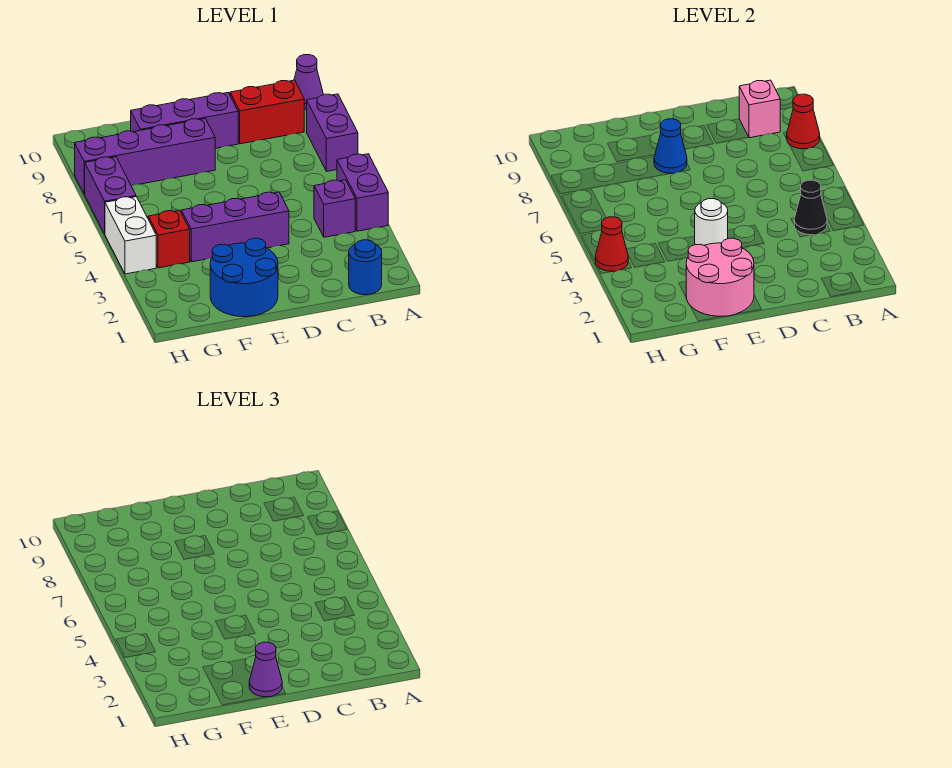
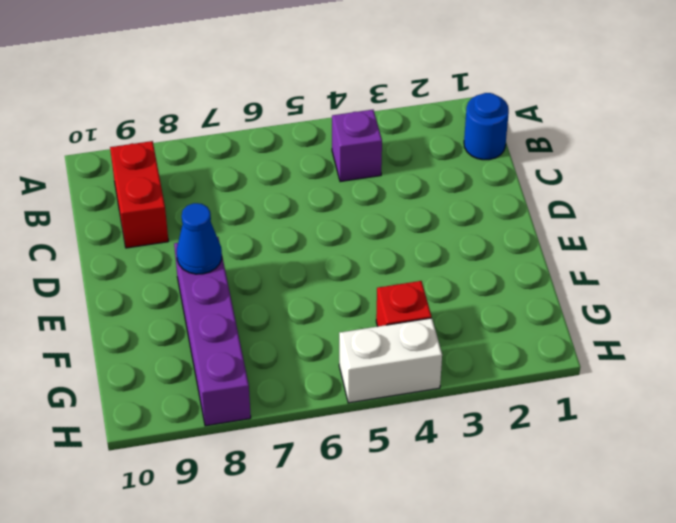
none -> purple brick A4:A5 level 1
none -> purple brick A7:A8 level 1
none -> purple cone A10 level 1

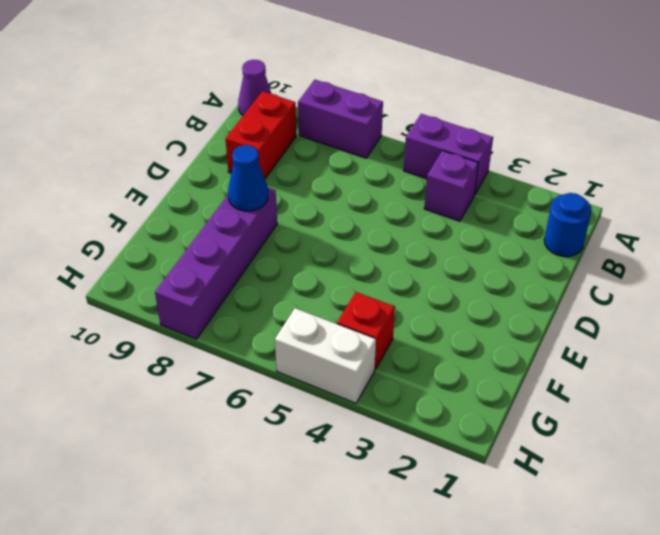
none -> purple brick D4:F4 level 1
none -> purple brick D9:F9 level 1
none -> blue round brick E1:F2 level 1

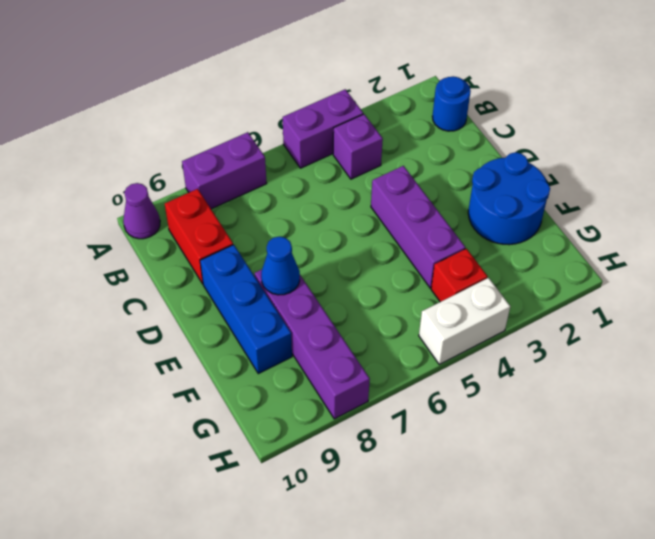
blue brick D9:F9 level 1 -> purple brick D9:F9 level 1
none -> purple brick H6:H7 level 1
none -> red cone A8 level 2
none -> black cone B4 level 2

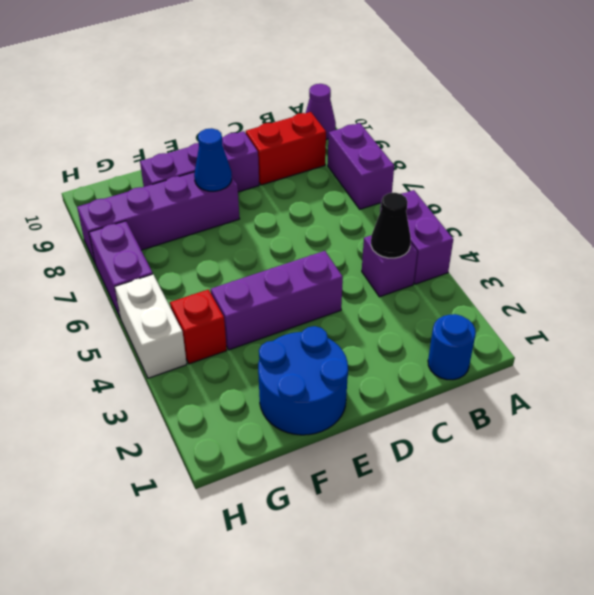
none -> red cone A8 level 2
none -> pink brick B9 level 2
none -> pink round brick E1:F2 level 2

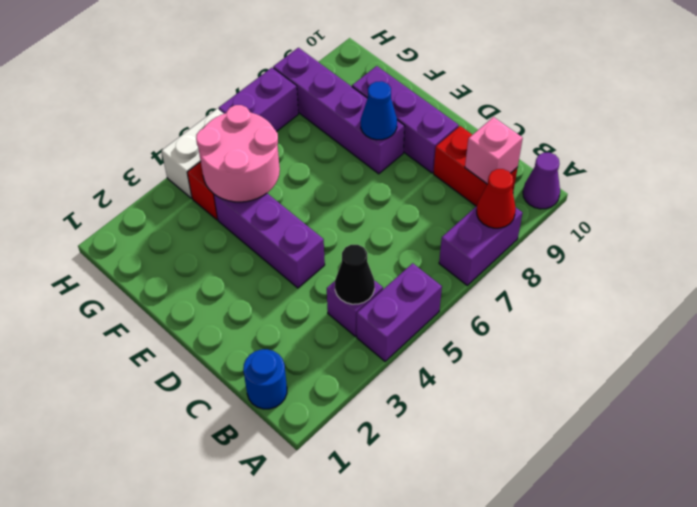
pink round brick F4:G5 level 2 -> pink round brick E1:F2 level 2
none -> blue round brick E1:F2 level 1
none -> white round brick E4 level 2
none -> red cone H4 level 2

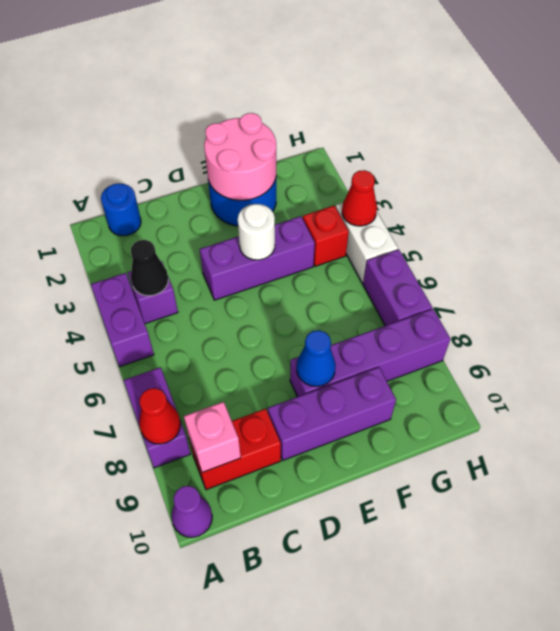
none -> purple cone E1 level 3

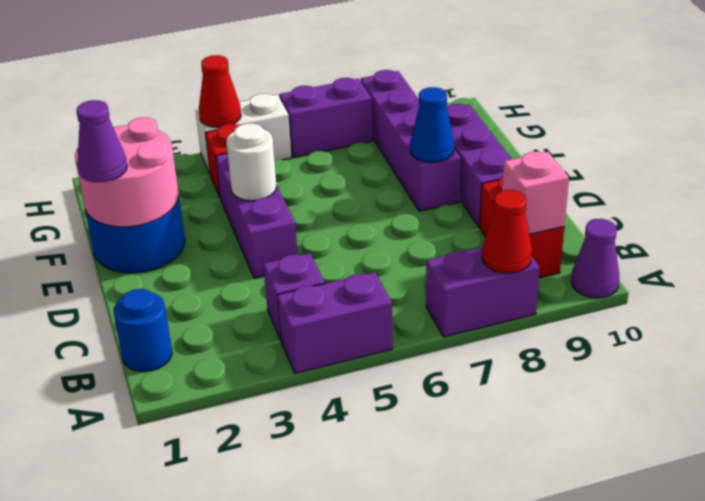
none -> black cone B4 level 2

